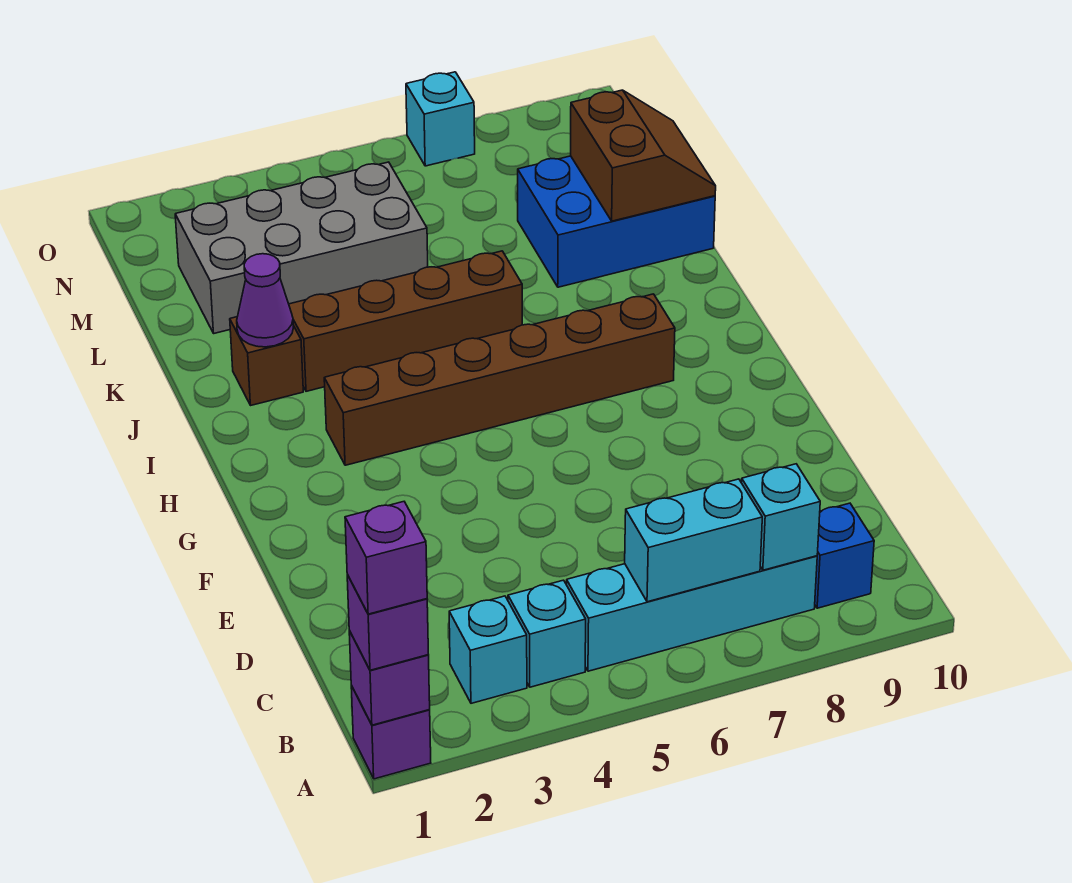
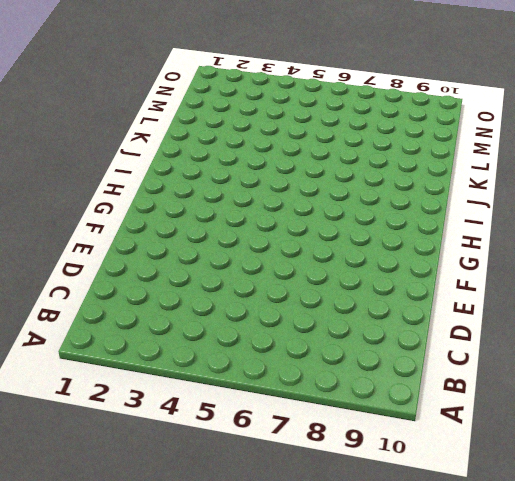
none -> purple brick A1 level 1
none -> cyan brick B3 level 1
none -> cyan brick B4 level 1

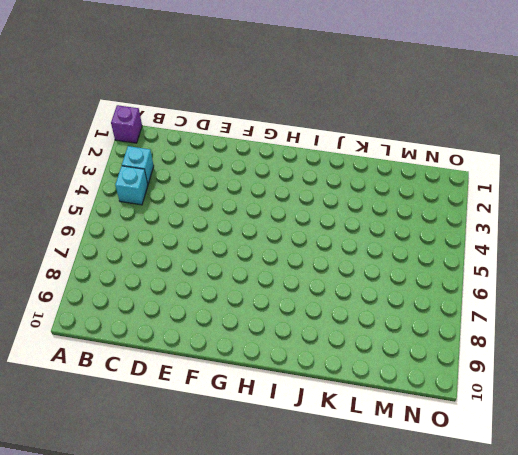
none -> cyan brick B5:B8 level 1
none -> blue brick B9 level 1
none -> brown brick H3:H8 level 1

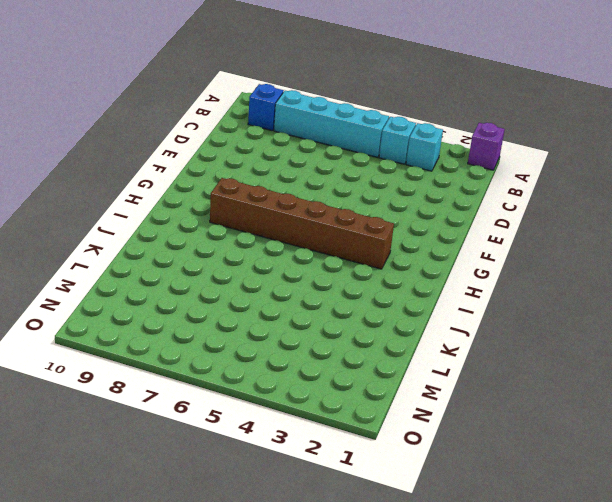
none -> brown brick J2 level 1
none -> brown brick J3:J6 level 1
none -> blue brick K8:L10 level 1

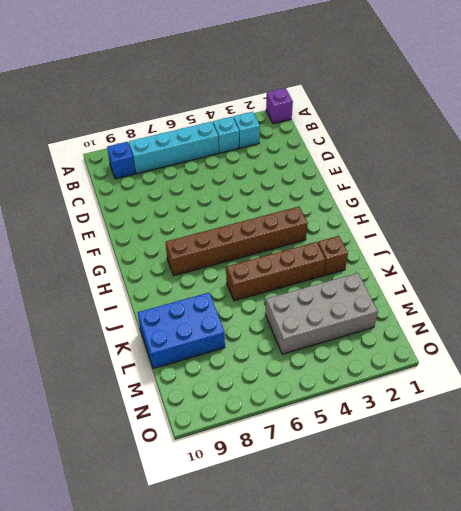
none -> cyan brick O7 level 1
none -> purple brick A1 level 2
none -> cyan brick B6:B7 level 2

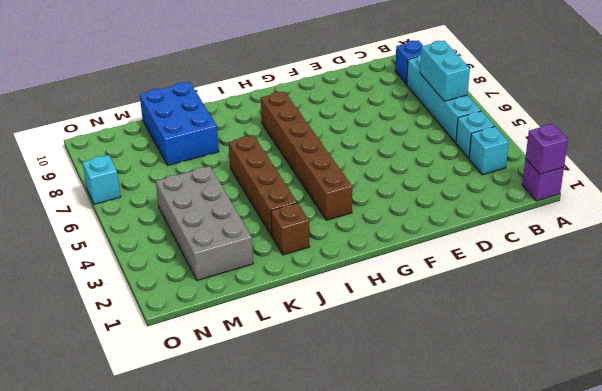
none -> cyan brick B8 level 2
none -> purple cone J2 level 2
none -> brown slope K9:L10 level 2 top 9

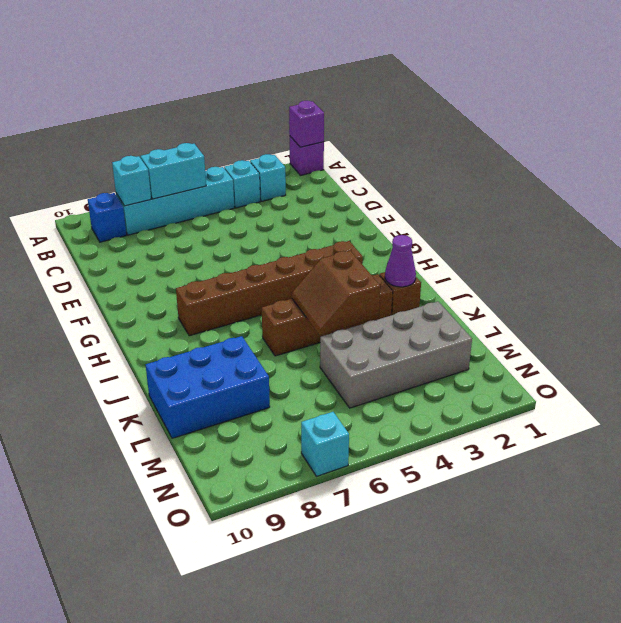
brown slope J4:K5 level 2 top 4 -> brown slope K9:L10 level 2 top 9
none -> purple brick A1 level 3
none -> purple brick A1 level 4

